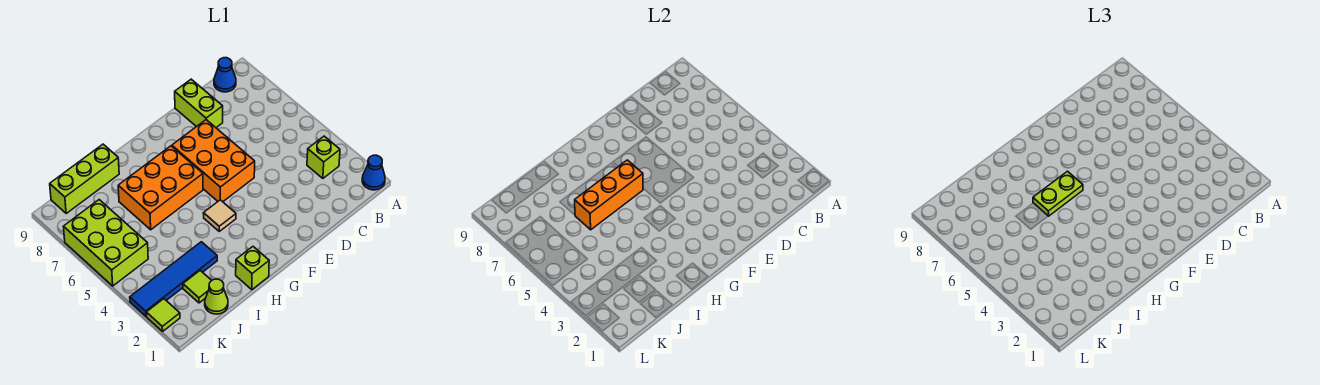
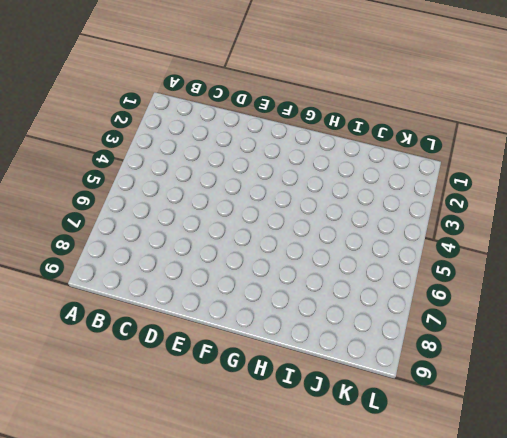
none -> blue cone A1 level 1
none -> lime brick B3 level 1
none -> blue cone B9 level 1

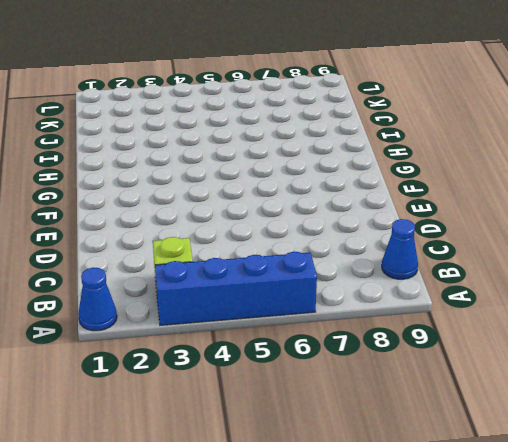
blue brick A3:A6 level 1 -> none
none -> lime brick D8:D9 level 1
none -> orange brick E5:F7 level 1
none -> tan tile G4 level 1

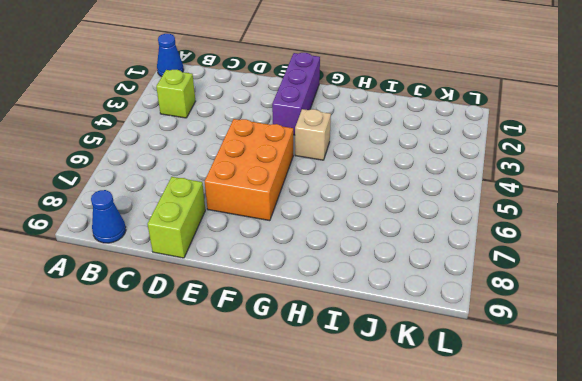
purple brick F1:F3 level 1 -> none
tan brick G4 level 1 -> tan tile G4 level 1
none -> orange brick G6:I7 level 1
none -> lime brick H1 level 1
none -> blue tile I3:L3 level 1

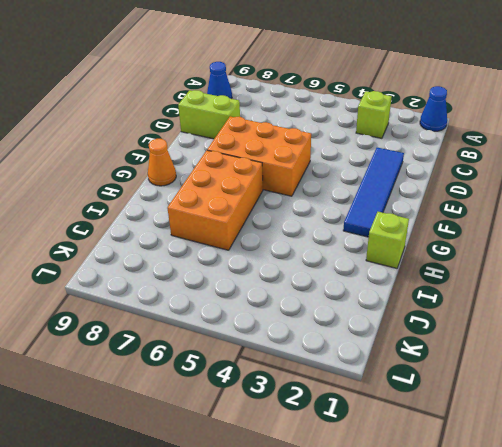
blue tile D2:G2 level 1 -> blue tile I3:L3 level 1
orange cone G9 level 1 -> none
none -> tan tile G4 level 1
none -> lime brick I9:K9 level 1
none -> lime cone J1 level 1

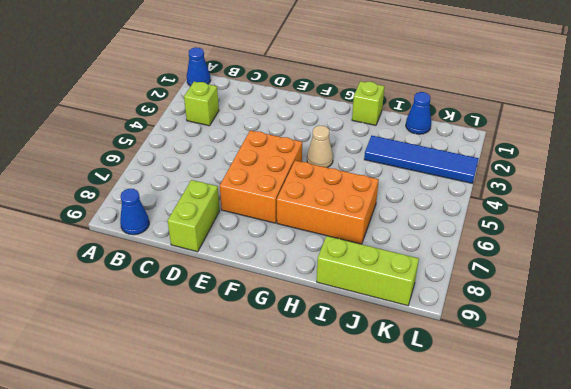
tan cone G4 level 1 -> tan tile G4 level 1
blue cone J1 level 1 -> lime cone J1 level 1
none -> lime tile J2 level 1
none -> lime brick K5:L7 level 1
none -> lime tile L2 level 1

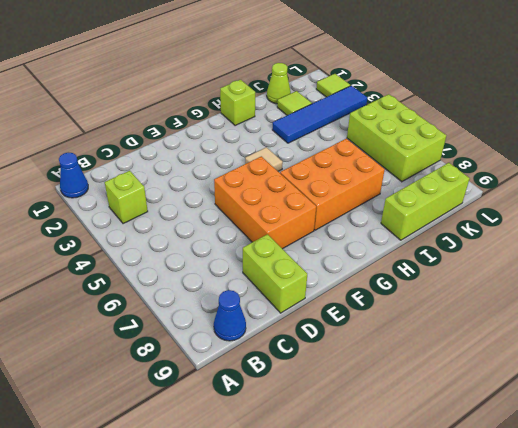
none -> orange brick G6:I6 level 2
none -> lime plate G6:H6 level 3

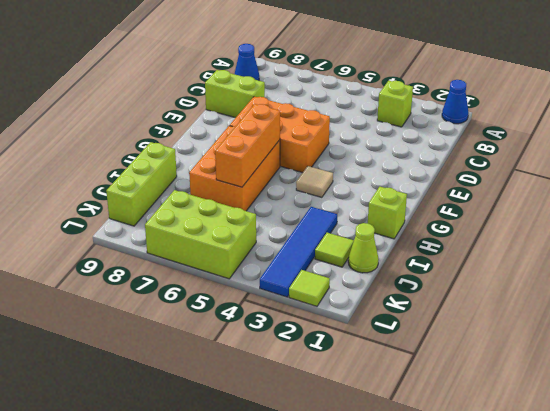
none -> lime plate G6:H6 level 3

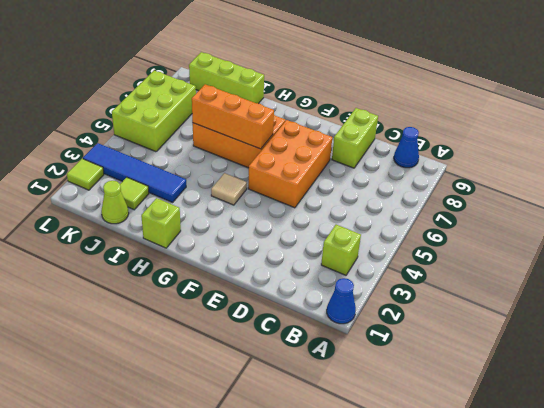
none -> lime plate G6:H6 level 3

